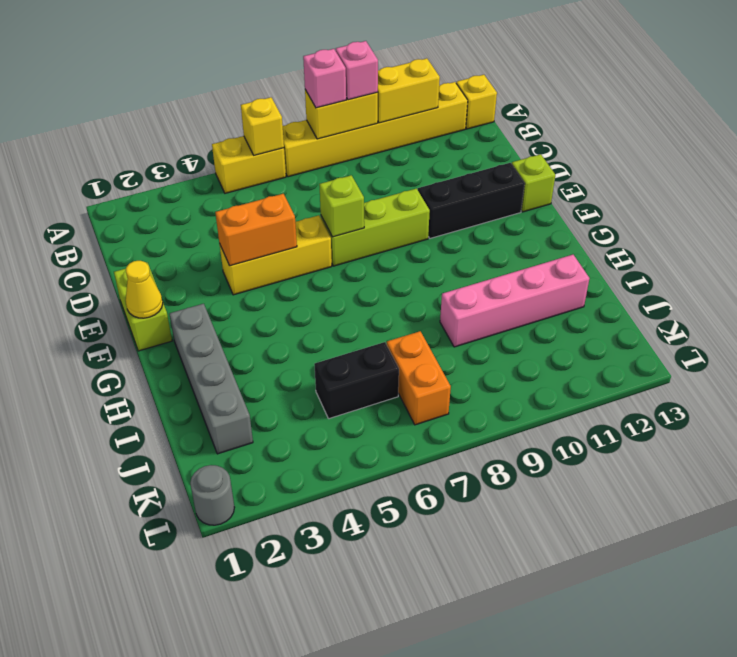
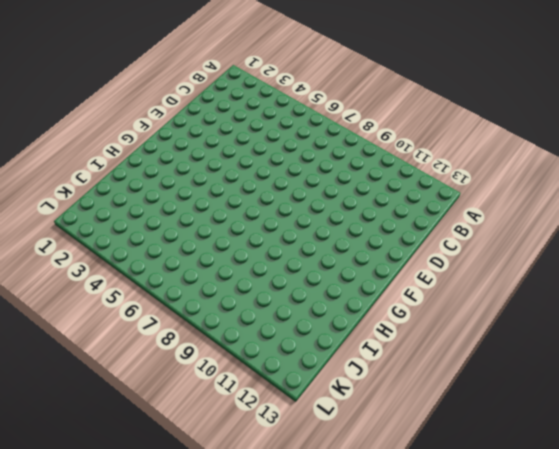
none -> yellow brick A5:A6 level 1
none -> yellow brick A7:A12 level 1
none -> yellow brick A13 level 1

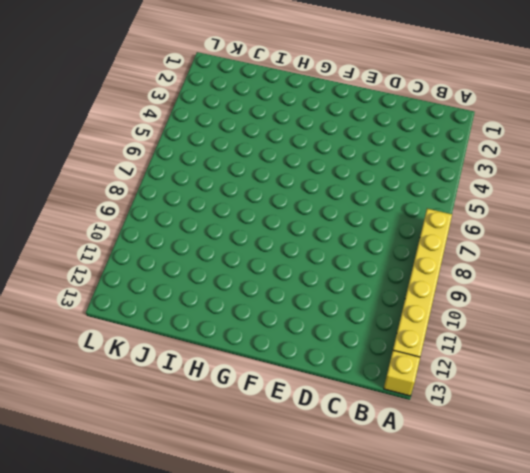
none -> yellow brick A5:A6 level 1
none -> lime brick E1:F1 level 1
none -> yellow brick E4:E6 level 1

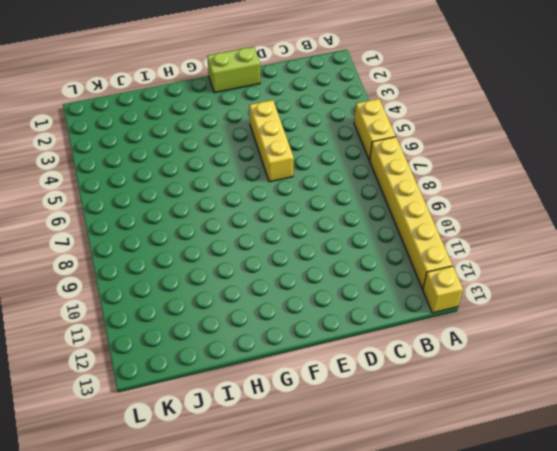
none -> lime brick E7:E9 level 1
none -> black brick E10:E12 level 1
none -> lime brick E13 level 1

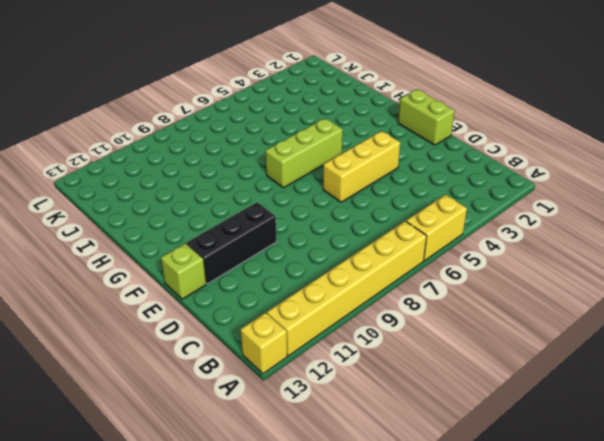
lime brick G5:G7 level 1 -> lime brick E7:E9 level 1
none -> grey brick G2:J2 level 1
none -> pink brick I9:I12 level 1
none -> black brick J5:J6 level 1

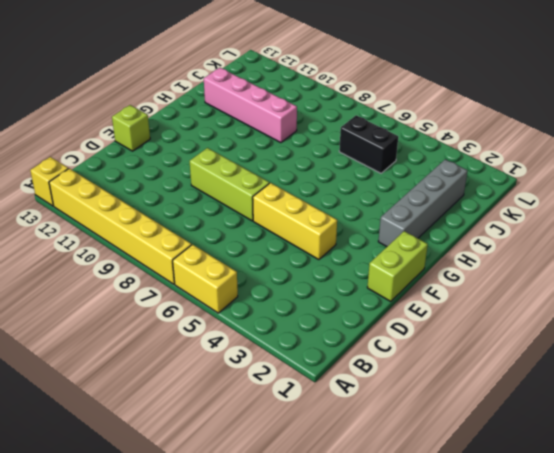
none -> black brick E10:E12 level 1
none -> orange brick J7:K7 level 1
none -> grey round brick L1 level 1

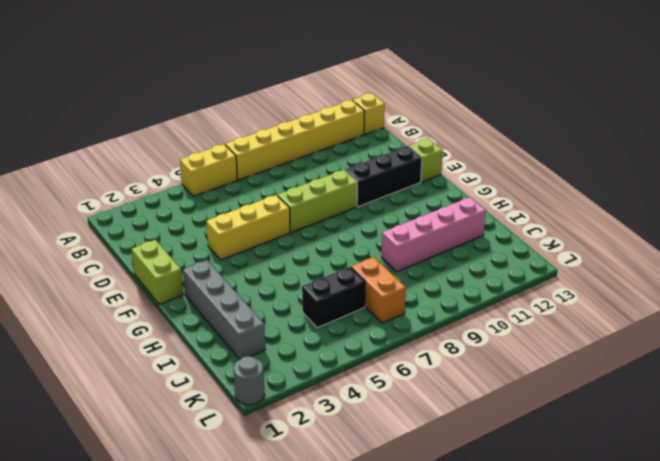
none -> yellow brick A6 level 2
none -> yellow brick A8:A9 level 2
none -> yellow brick A10:A11 level 2

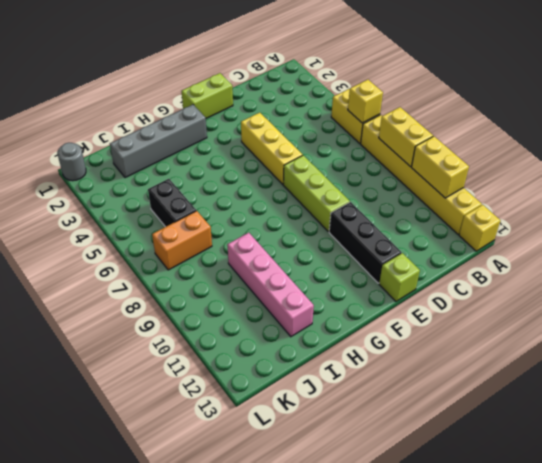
none -> orange brick E4:E5 level 2
none -> lime brick E7 level 2
none -> yellow cone F1 level 2

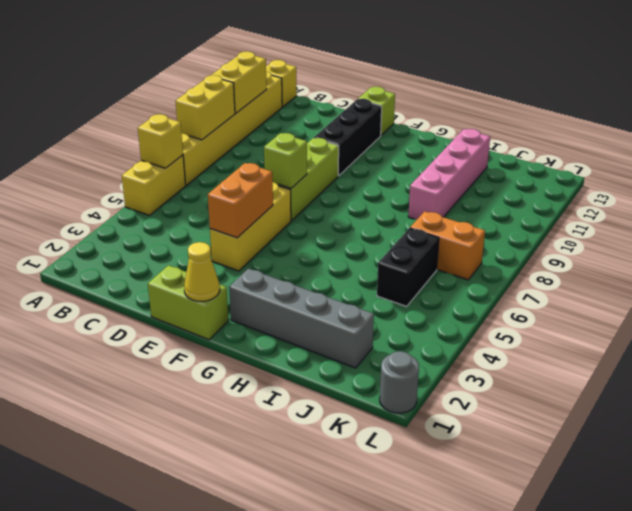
none -> pink brick A8 level 3
none -> pink brick A9 level 3

